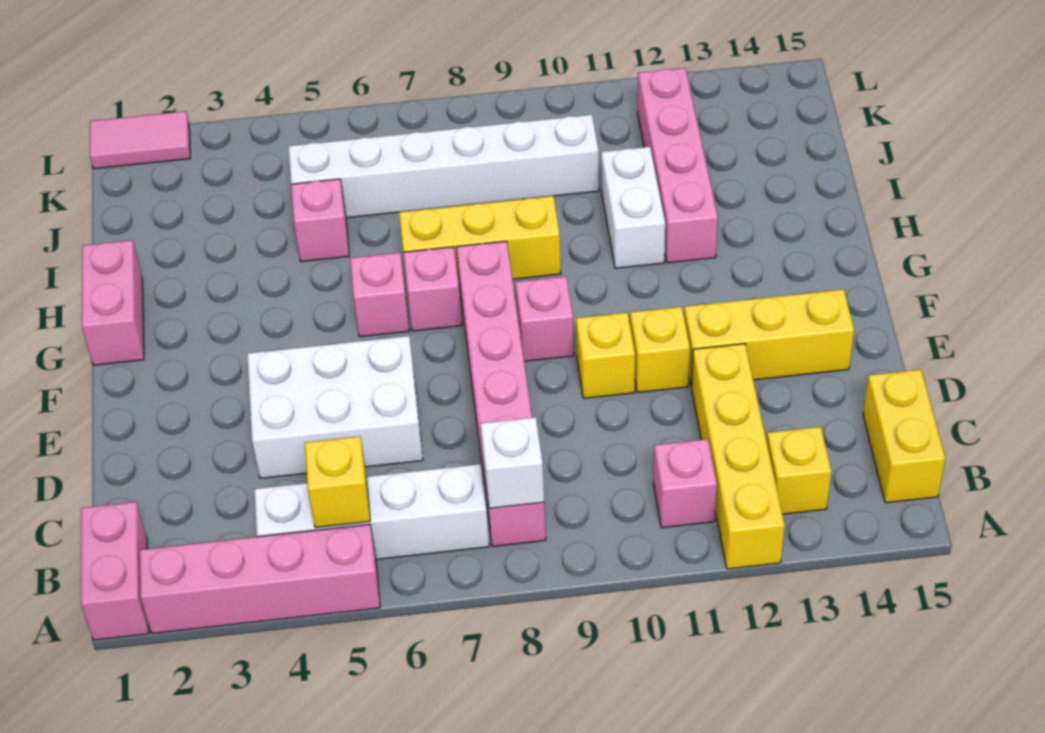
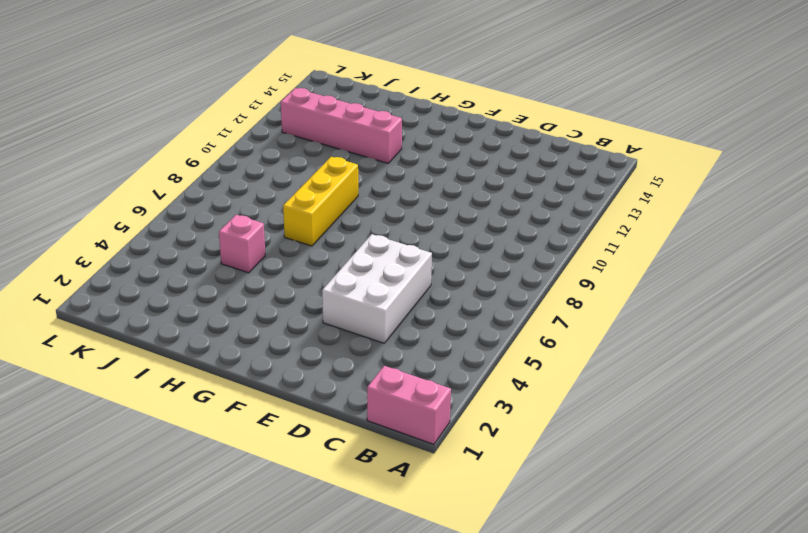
none -> pink brick A2:A5 level 1
none -> yellow brick A12:D12 level 1
none -> white brick B4:B7 level 1

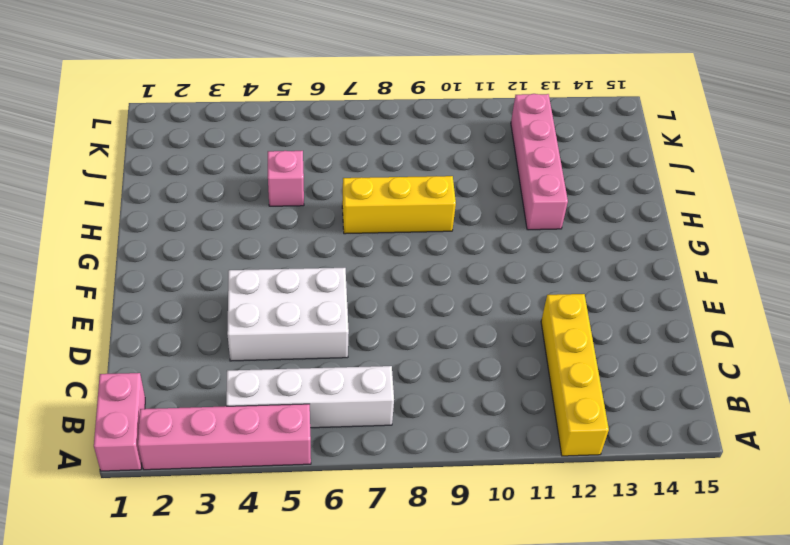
none -> pink brick B8:G8 level 1
none -> pink brick B11 level 1
none -> yellow brick B13 level 1

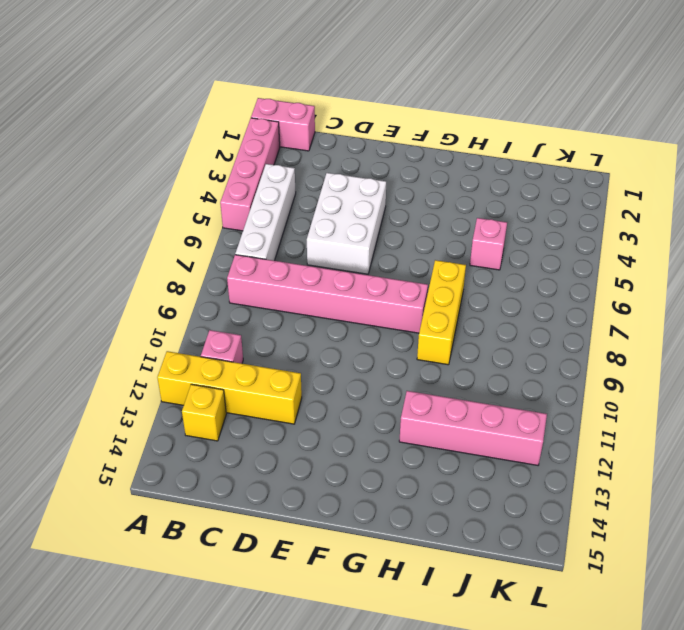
none -> yellow brick B15:C15 level 1
none -> yellow brick E10 level 1
none -> yellow brick E11 level 1

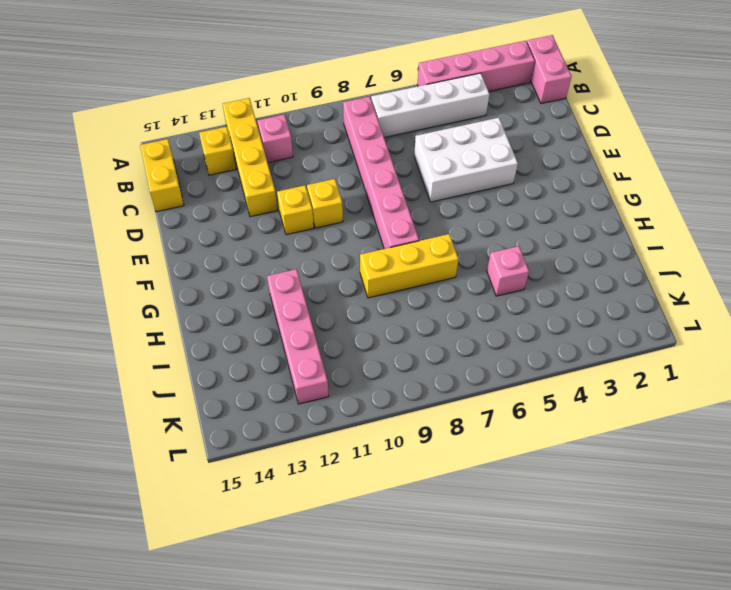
none -> yellow brick E12:E14 level 1
none -> pink brick F9 level 1
none -> pink brick G1:H1 level 1

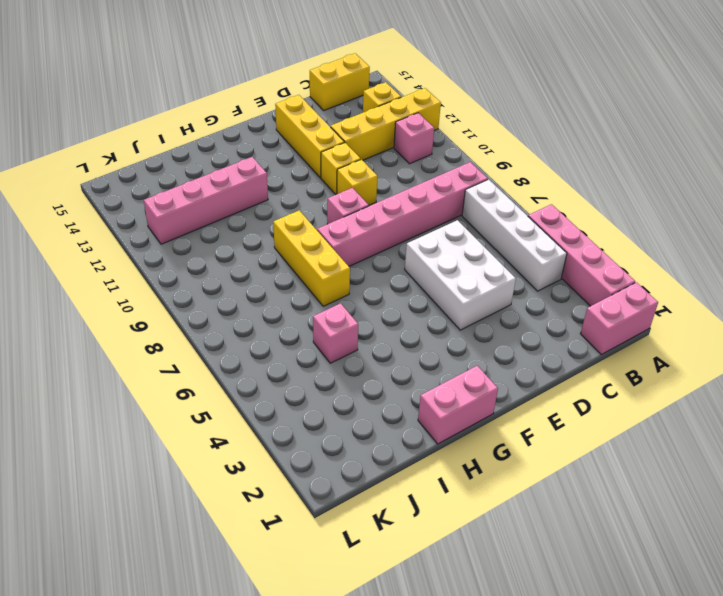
none -> pink brick G6 level 1
none -> pink brick G7 level 1
none -> white brick H11:I11 level 1

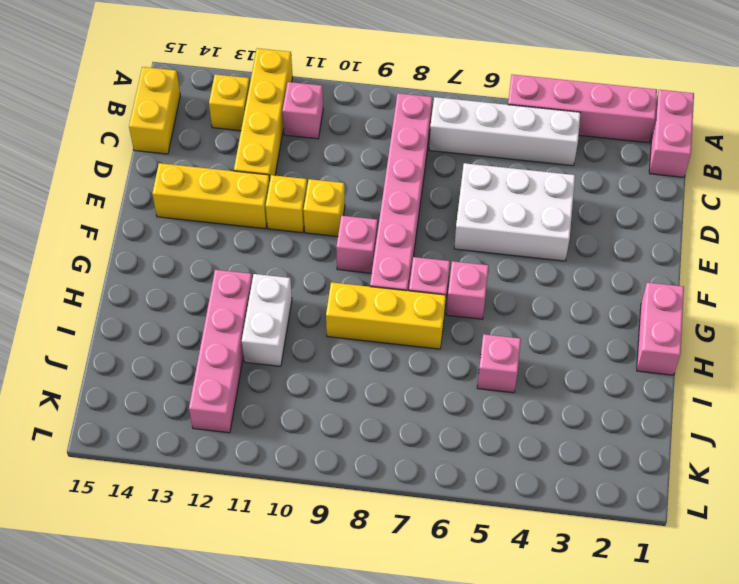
none -> white brick J5:J10 level 1
none -> pink tile L1:L2 level 1
none -> yellow brick B5 level 2

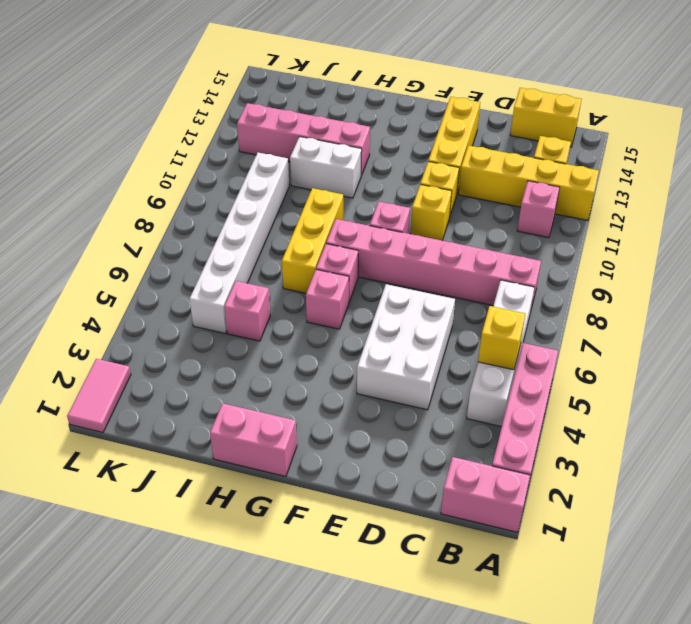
none -> white brick B8 level 2

